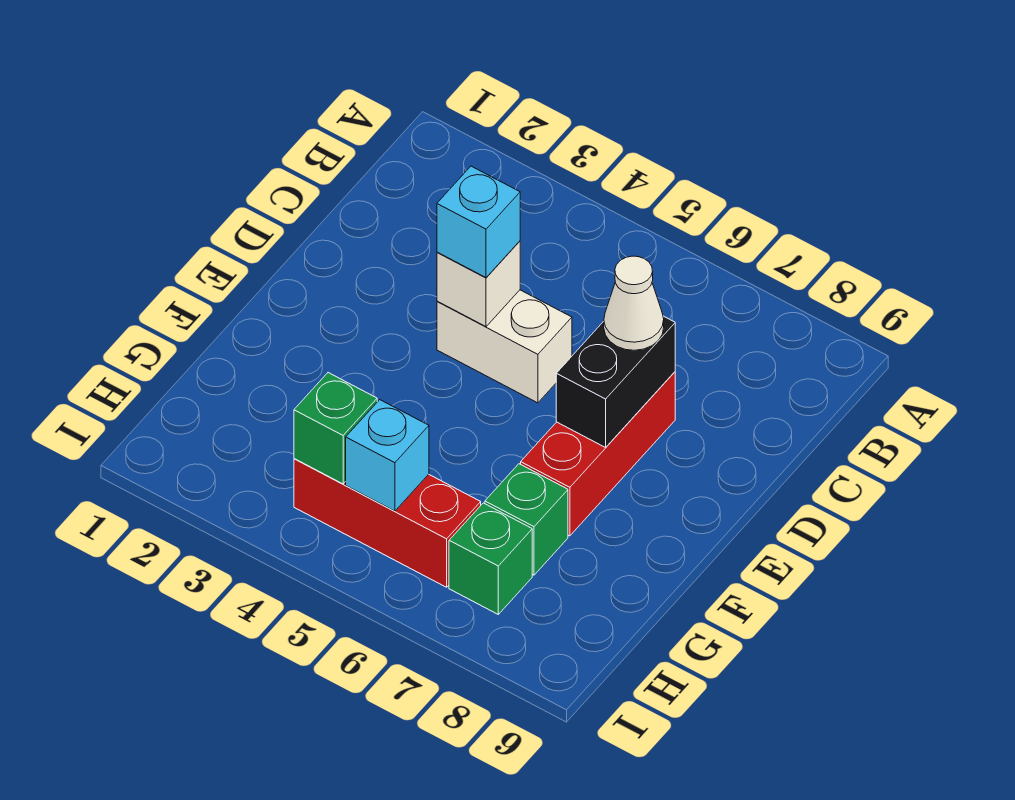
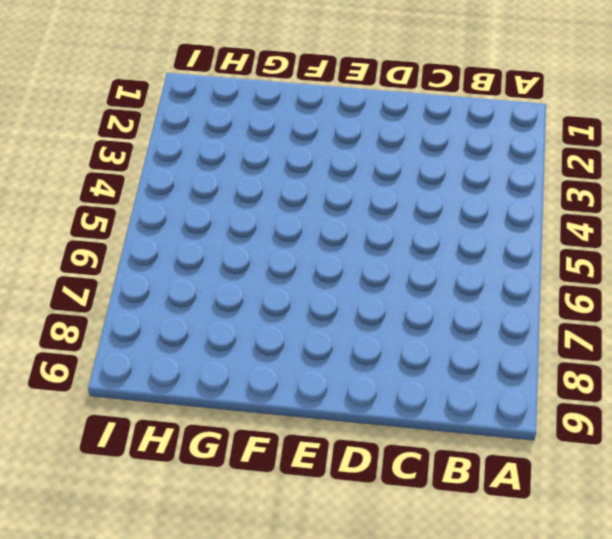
none -> white brick D4:D5 level 1
none -> red brick D7:F7 level 1

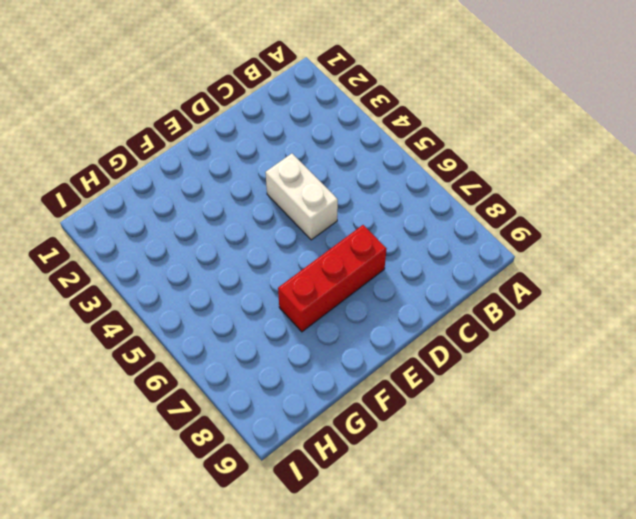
none -> green brick G7 level 1
none -> red brick H4:H6 level 1

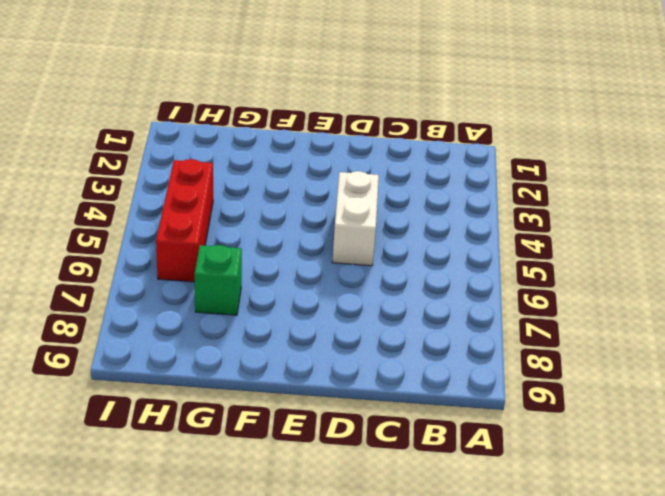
none -> red brick D7:F7 level 1
none -> green brick H7 level 1

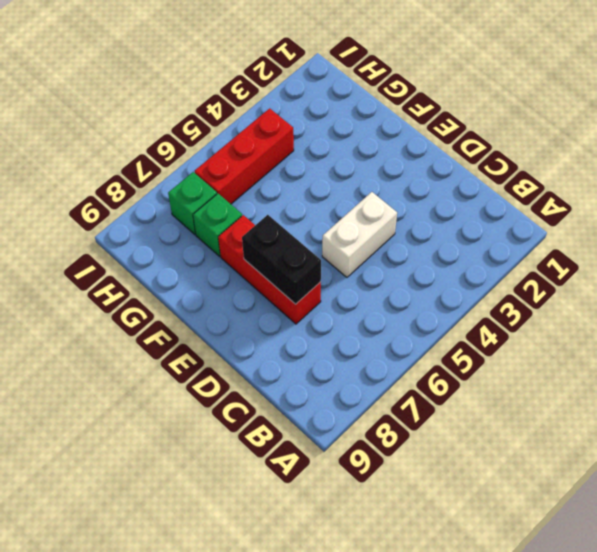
none -> white brick D4 level 2
none -> green brick H4 level 2

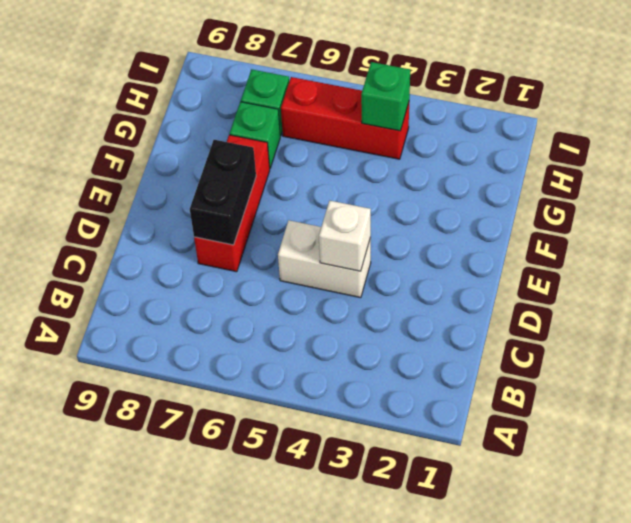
none -> cyan brick H5 level 2
none -> cyan brick D4 level 3

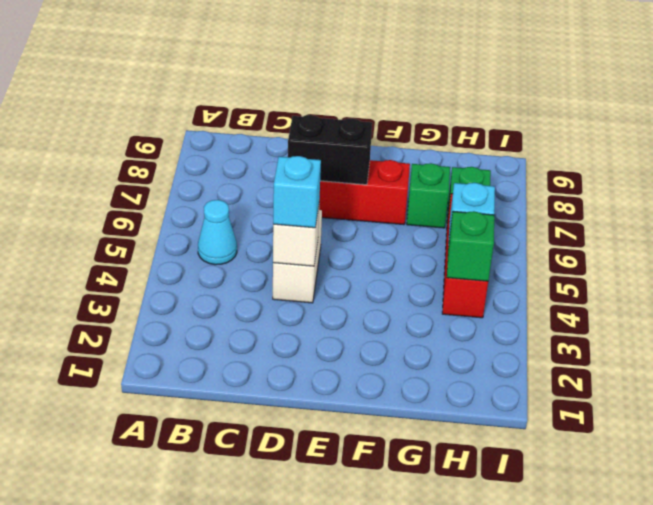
cyan cone B5 level 1 -> none
none -> white cone D7 level 3

